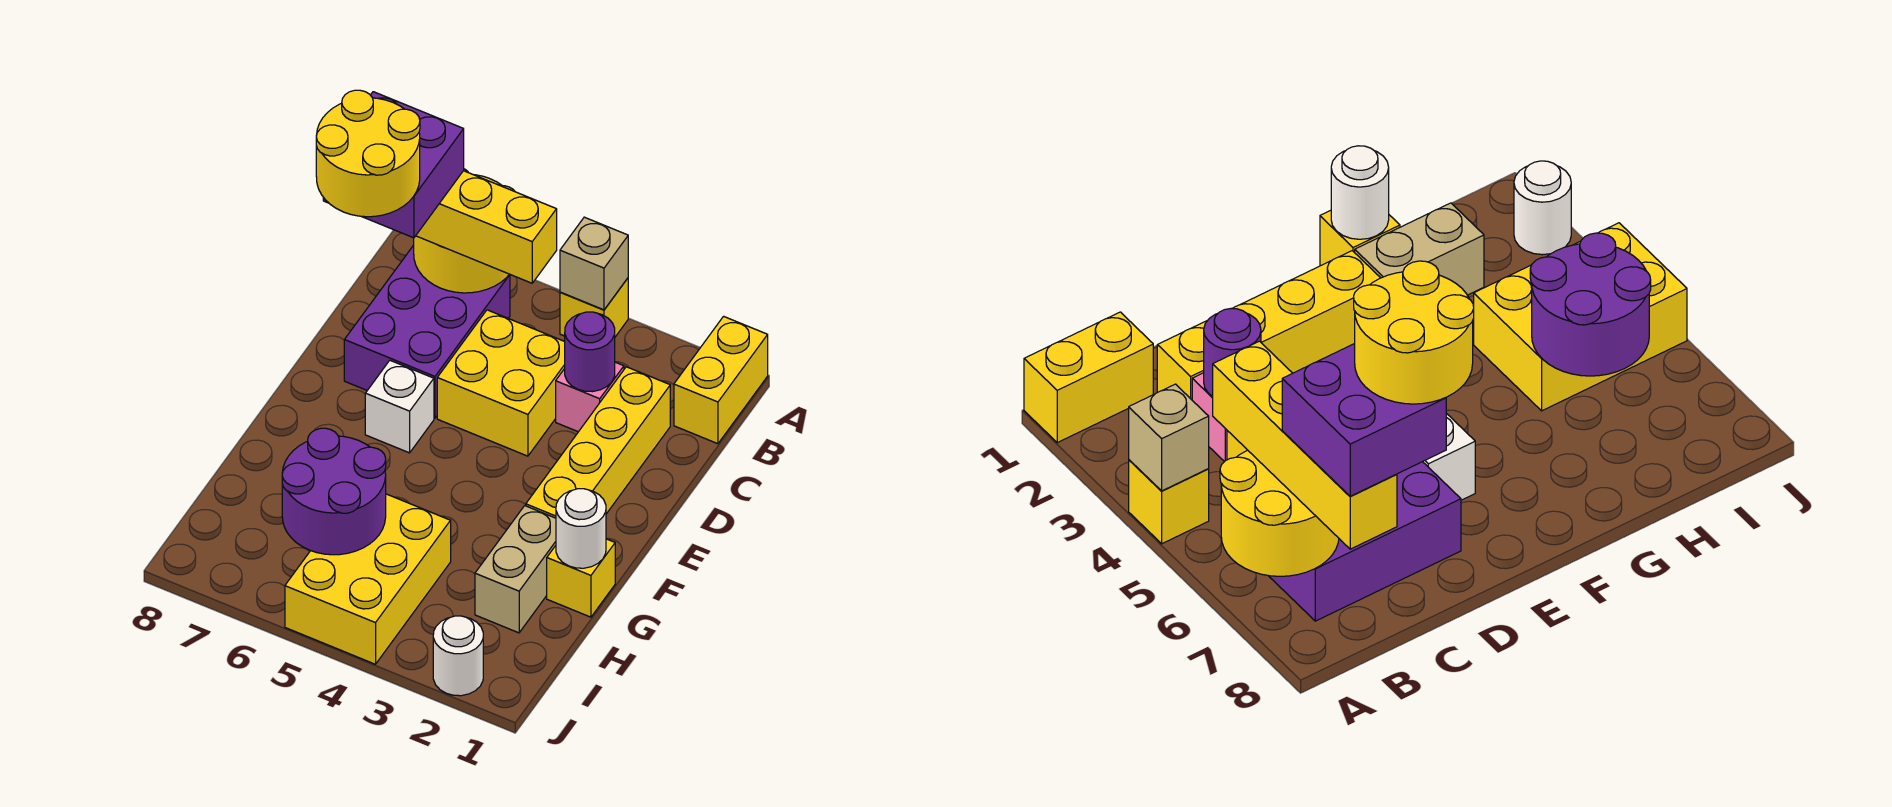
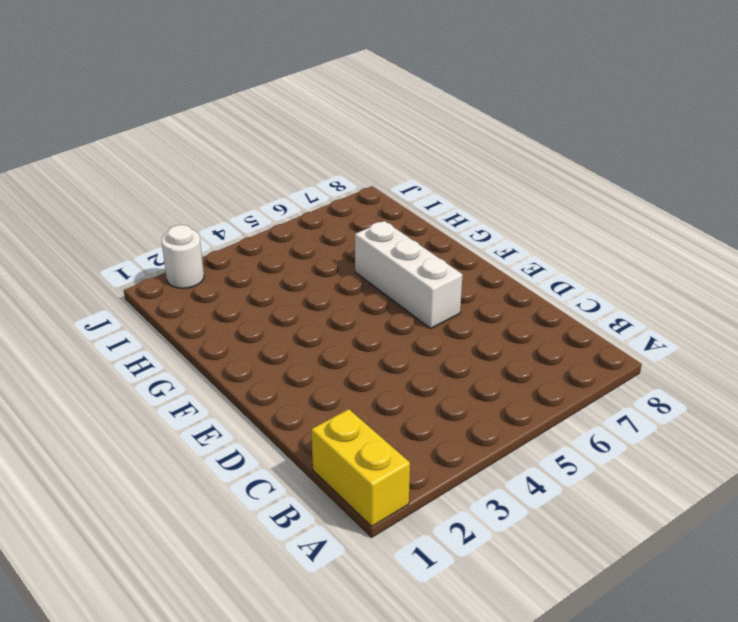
white brick E6:G6 level 1 -> white brick E6 level 1
none -> yellow brick A4 level 1
none -> purple brick B6:D7 level 1
none -> yellow brick C2:F2 level 1

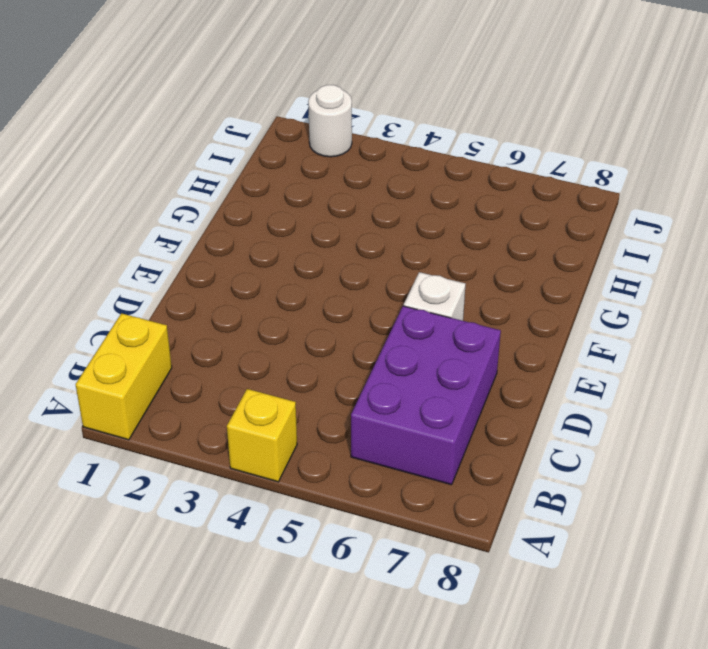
none -> yellow brick C2:F2 level 1
none -> pink brick C3 level 1
none -> yellow brick C4:D5 level 1

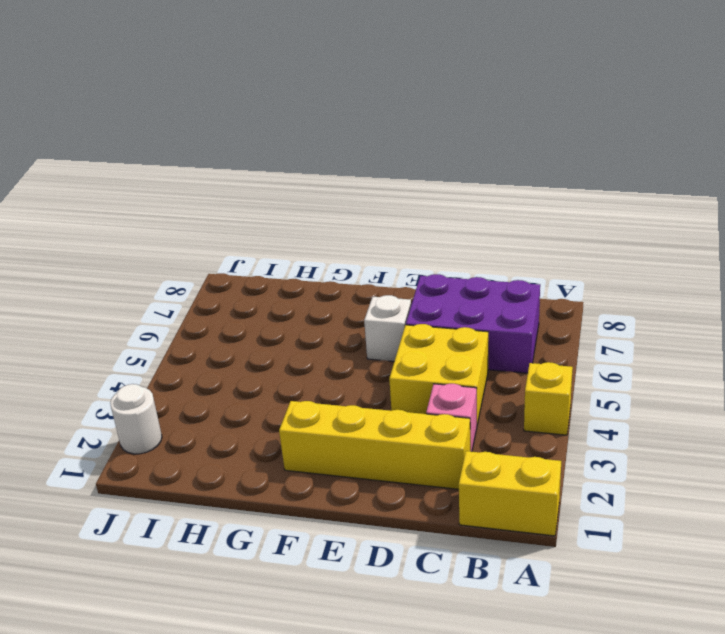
none -> yellow brick G1 level 1
none -> tan brick G2:H2 level 1
none -> yellow brick H4:J5 level 1

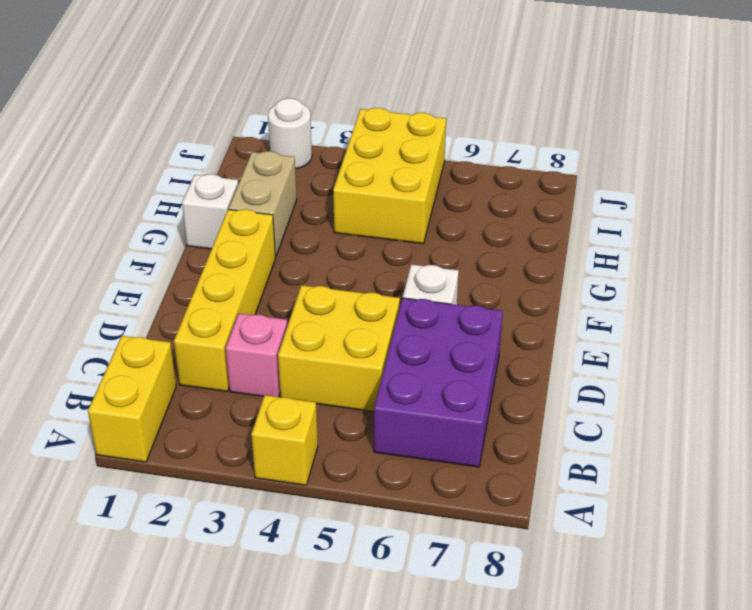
white brick G1 level 1 -> yellow brick G1 level 1
none -> tan brick A4 level 2
none -> yellow round brick A6:B7 level 2
none -> purple round brick C3 level 2

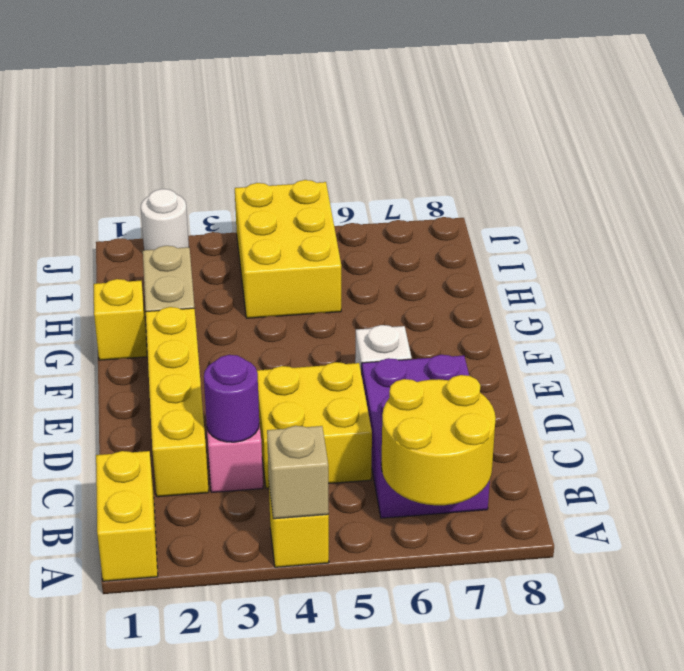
none -> white round brick G1 level 2
none -> purple round brick H5:I6 level 2
none -> yellow brick B5:B8 level 3

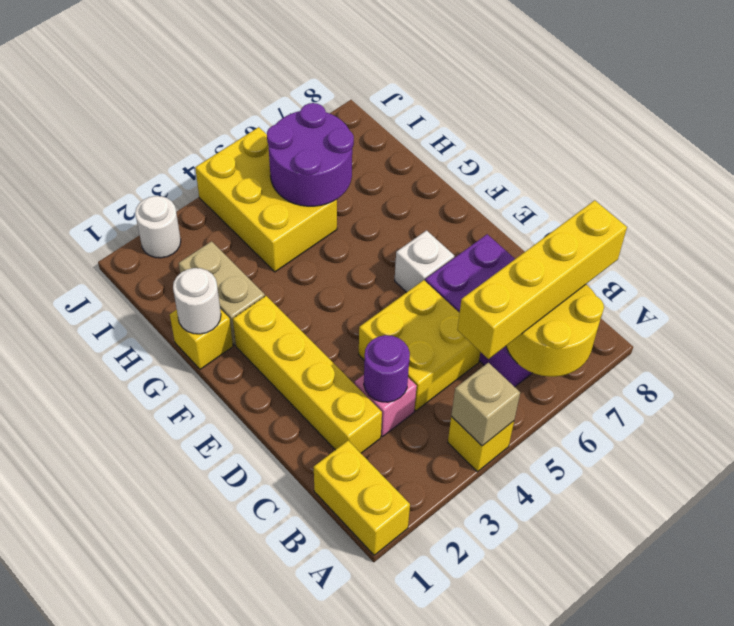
none -> purple brick B7:C8 level 4
none -> yellow round brick C7:D8 level 5

